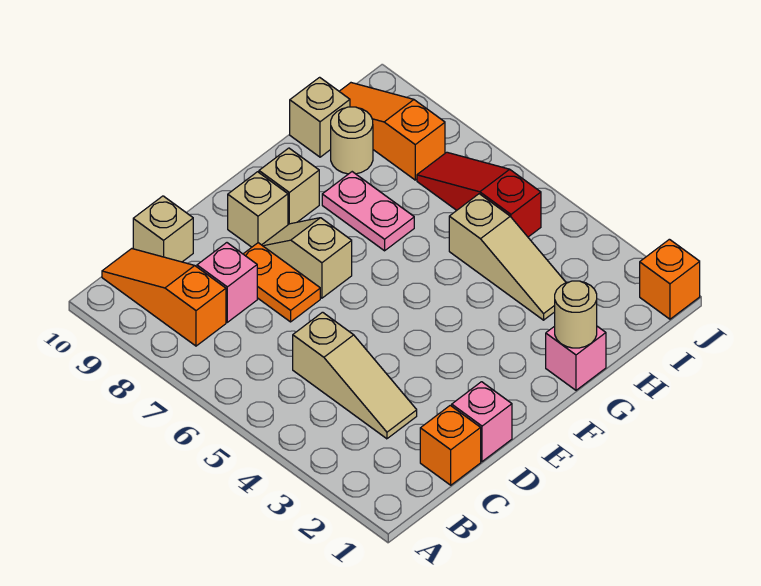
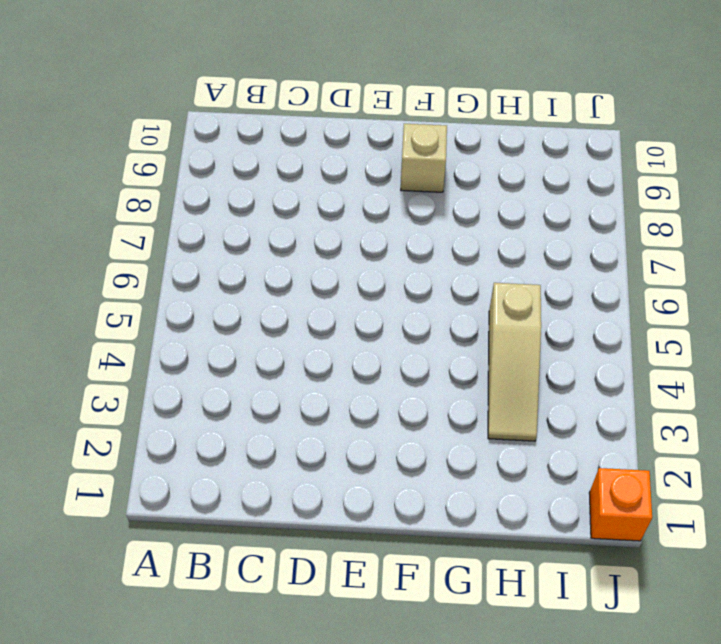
none -> orange slope B8:B10 level 1 top 8
none -> orange brick C1 level 1
none -> tan slope C3:C5 level 1 top 5

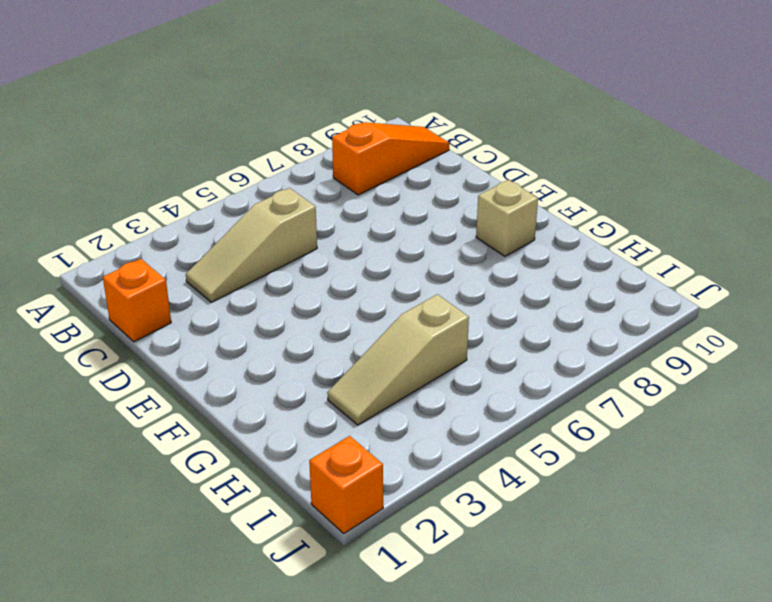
none -> pink brick C8 level 1
none -> tan brick C10 level 1
none -> pink brick D1 level 1

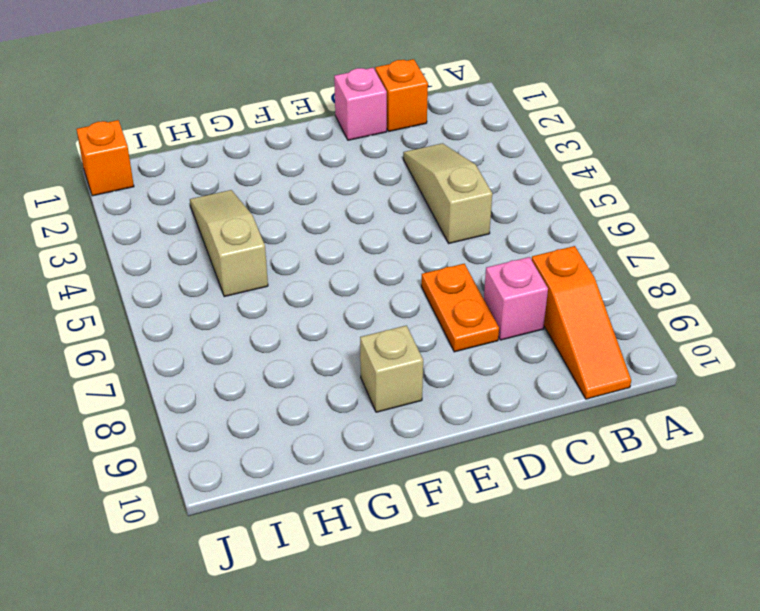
none -> tan brick C10 level 1
none -> tan slope E7:E8 level 1 top 7
none -> tan brick E9 level 1

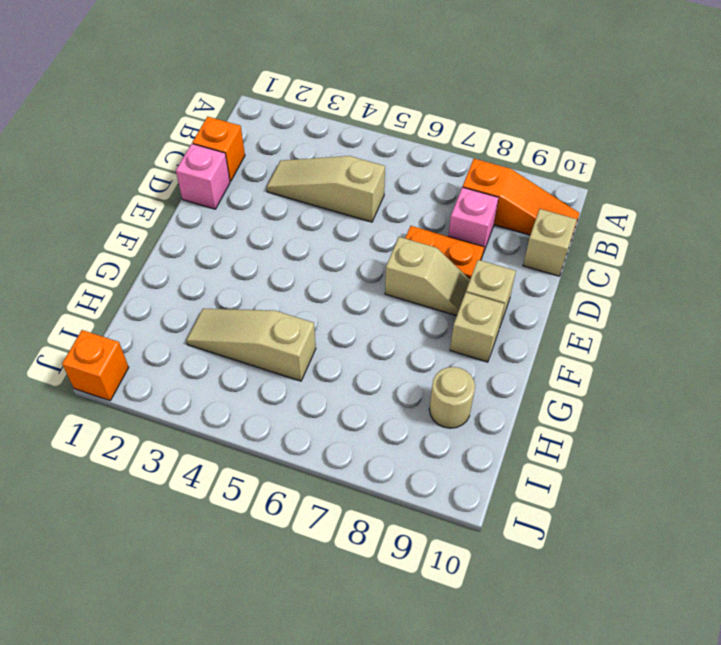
none -> pink brick G1 level 1
none -> pink plate G7:G8 level 1
none -> tan brick H10 level 1

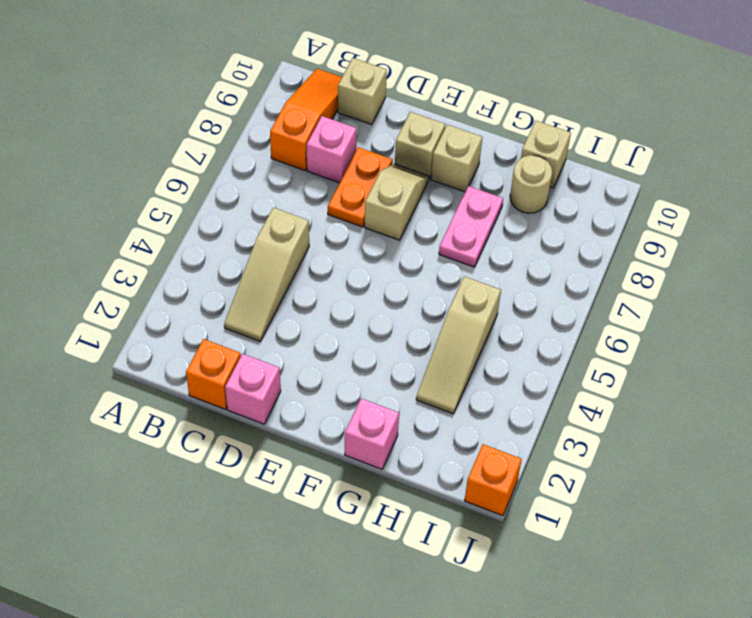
none -> red slope I5:I7 level 1 top 5
none -> orange slope I8:I10 level 1 top 8
none -> tan round brick G1 level 2

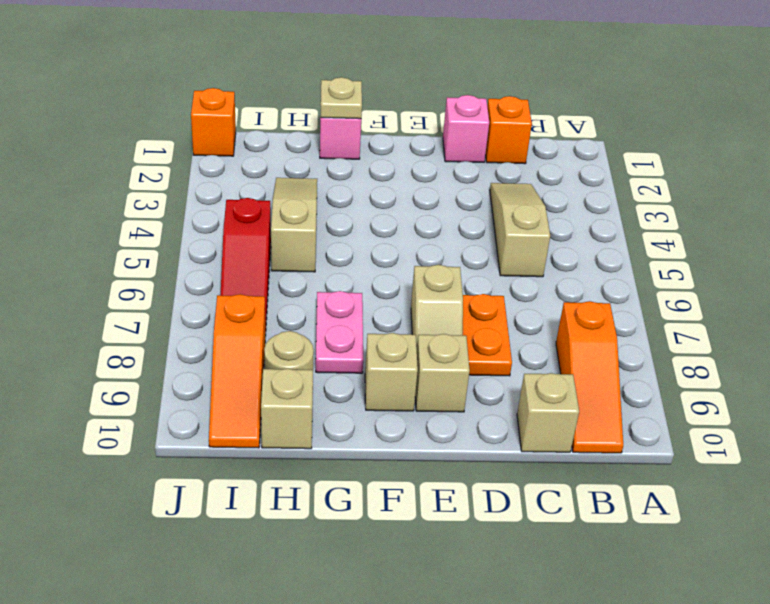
tan plate G1 level 2 -> tan round brick G1 level 2
none -> pink brick C8 level 1

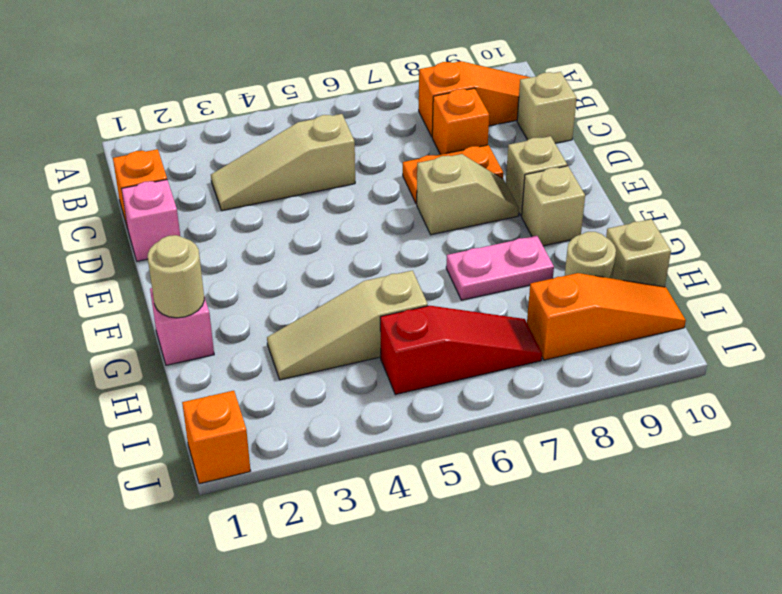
orange brick C8 level 1 -> pink brick C8 level 1

